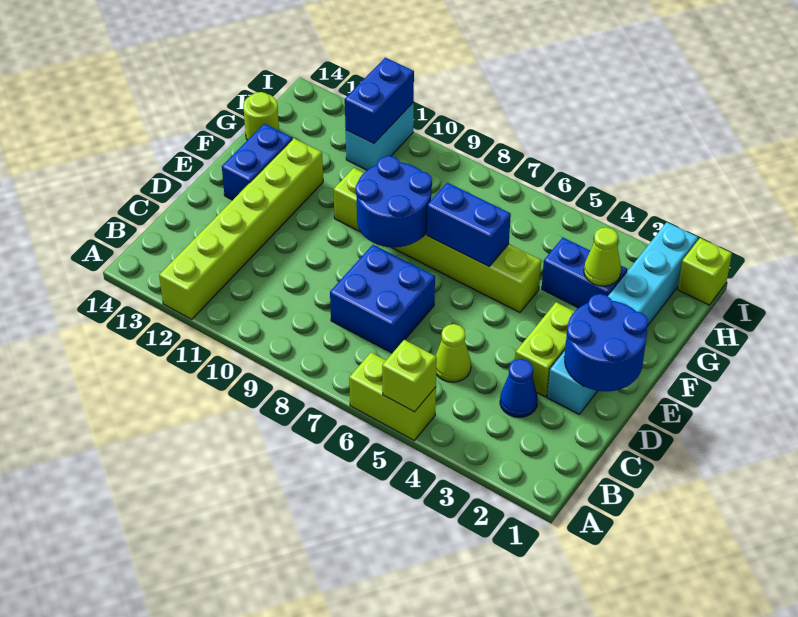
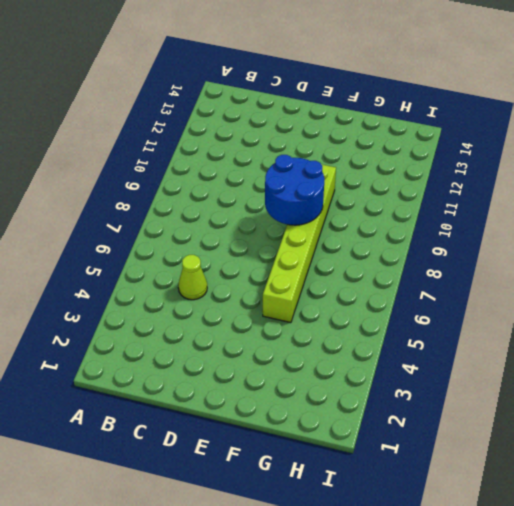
none -> lime brick A5:A6 level 1
none -> lime brick A12:F12 level 1
none -> blue cone C3 level 1

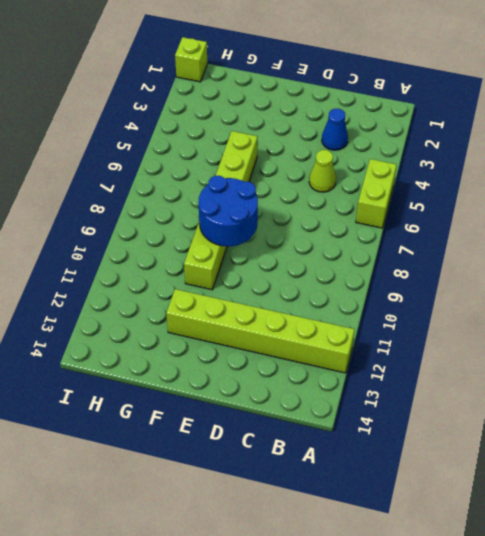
none -> blue brick C7:D8 level 1
none -> cyan brick D2:I2 level 1
none -> lime brick D3:E3 level 1

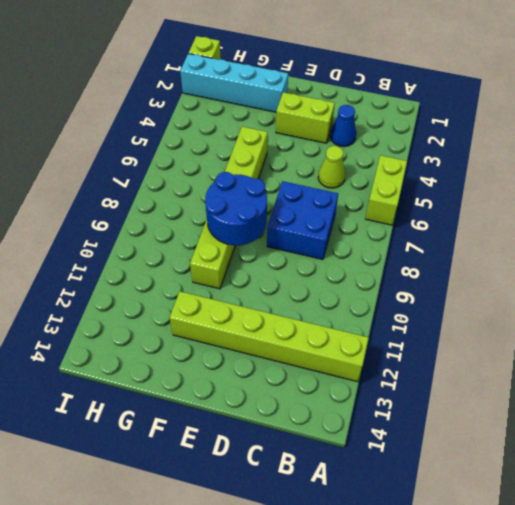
cyan brick F2:I2 level 1 -> cyan brick D2:I2 level 1
none -> blue brick E13:F13 level 1
none -> blue brick G3:G4 level 1
none -> lime round brick G14 level 1

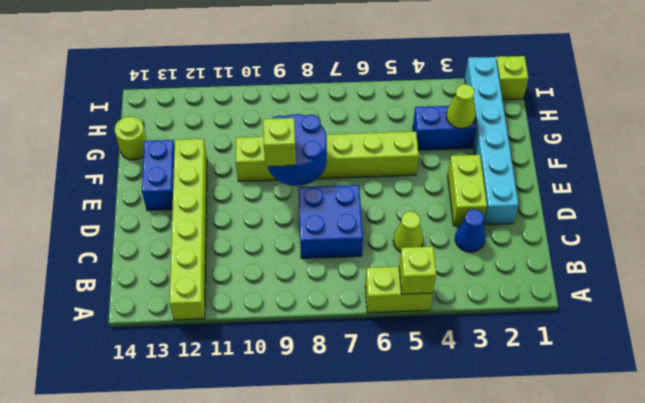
lime brick E9 level 3 -> none
none -> cyan brick H11:I11 level 1
none -> blue round brick D1:E2 level 2
none -> blue brick F6:F7 level 2

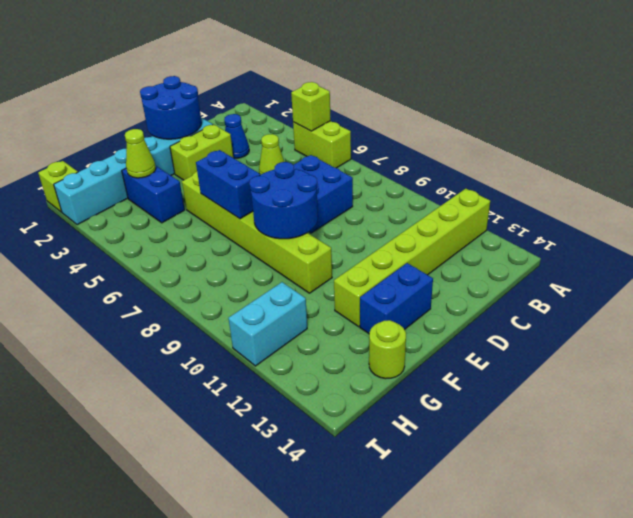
none -> blue brick H11:I11 level 2

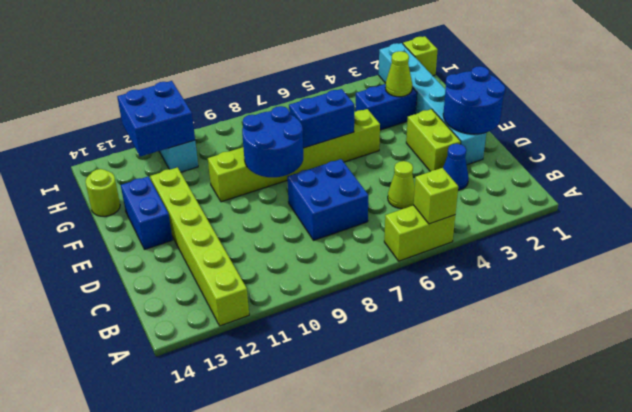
blue brick H11:I12 level 2 -> blue brick H11:I11 level 2

